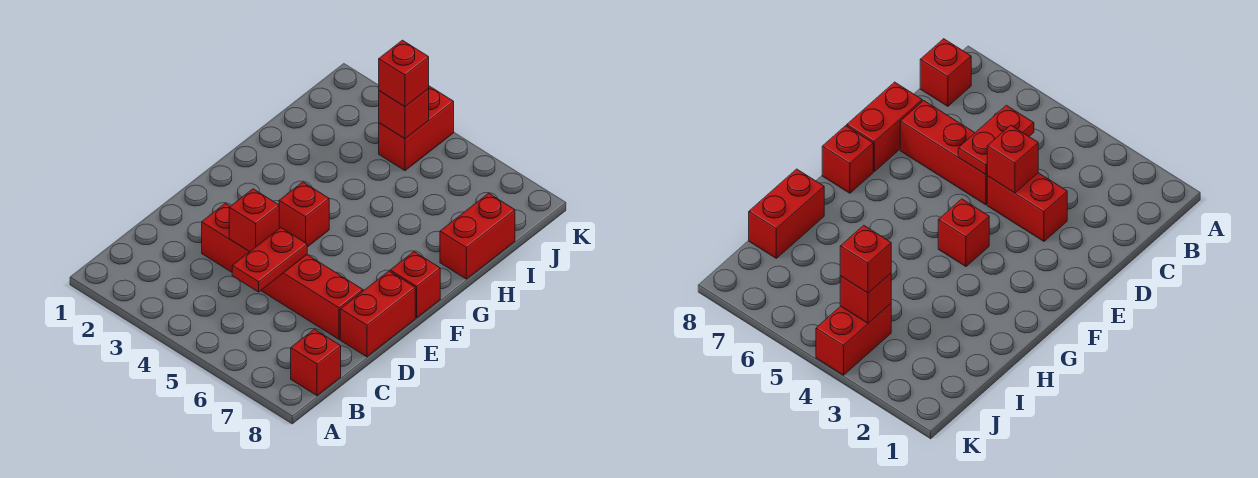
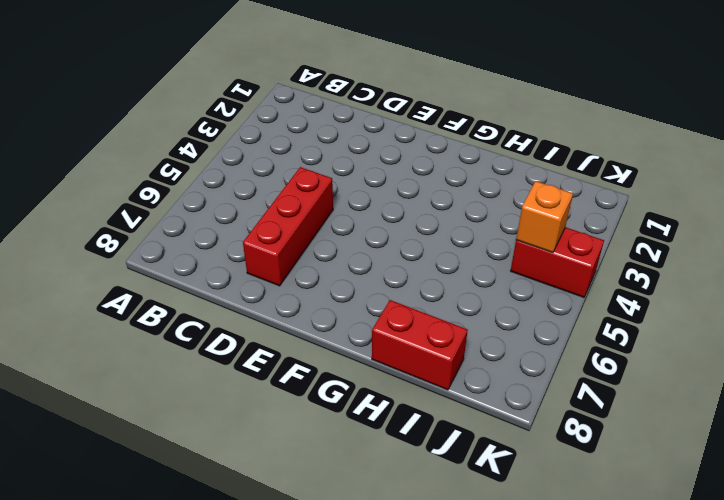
orange brick J4 level 2 -> red brick J4 level 2
none -> red brick B8 level 1
none -> red brick D3:D4 level 1
none -> red brick D8:E8 level 1

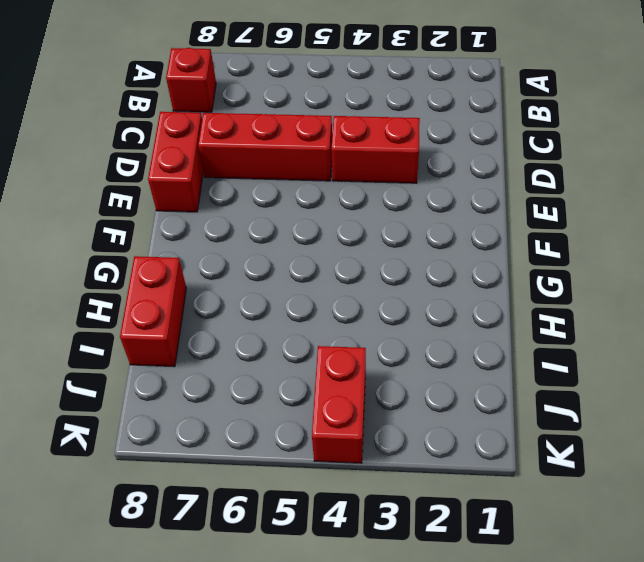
none -> red brick F4 level 1
none -> red brick F8 level 1
none -> red plate C5:D5 level 2

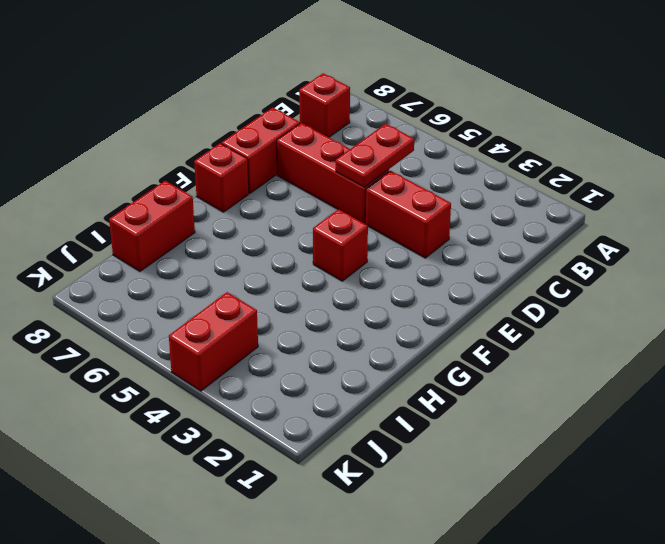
none -> red brick D4 level 2
none -> red brick J4 level 2
none -> red brick J4 level 3

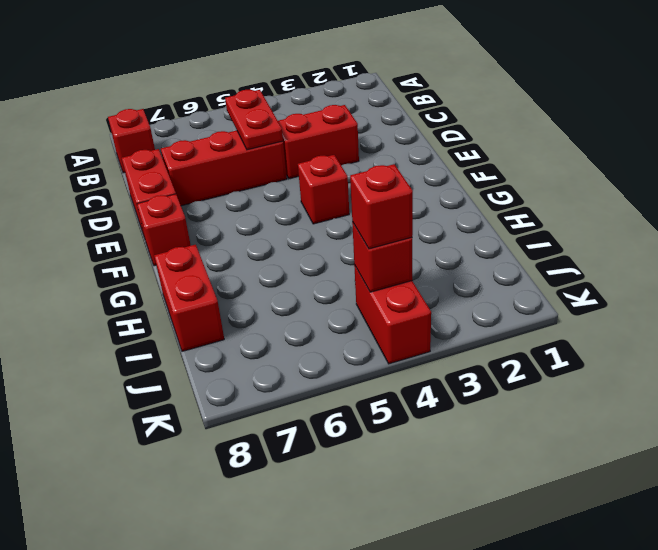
none -> red brick D4 level 2

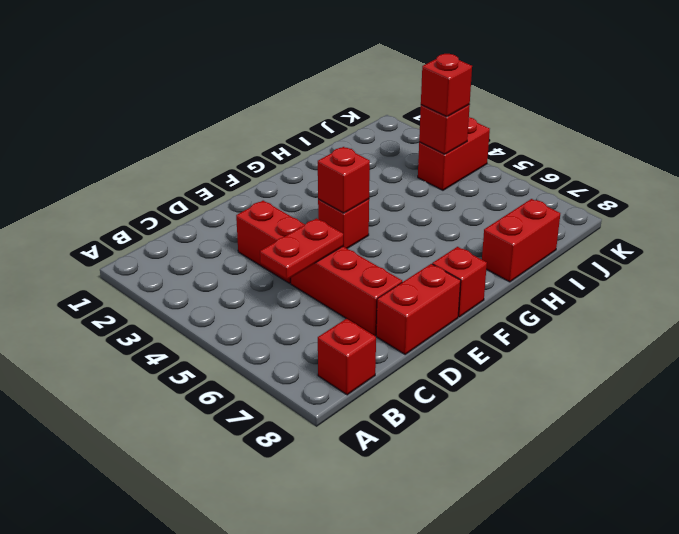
red brick F4 level 2 -> red brick D4 level 2

